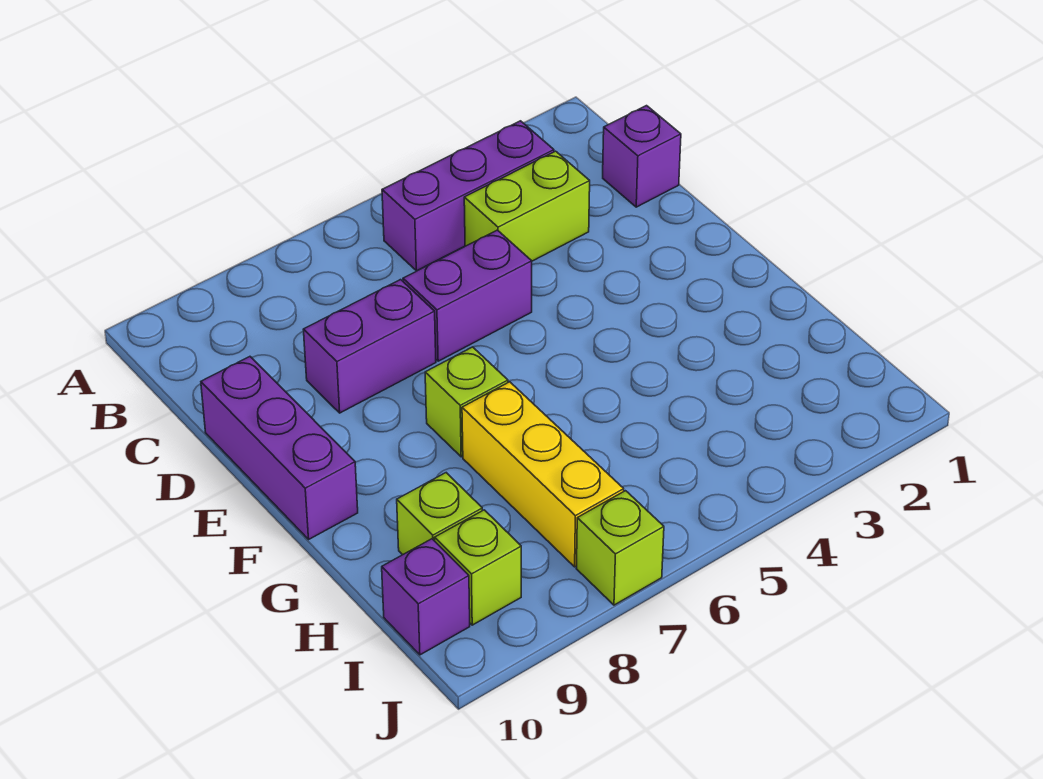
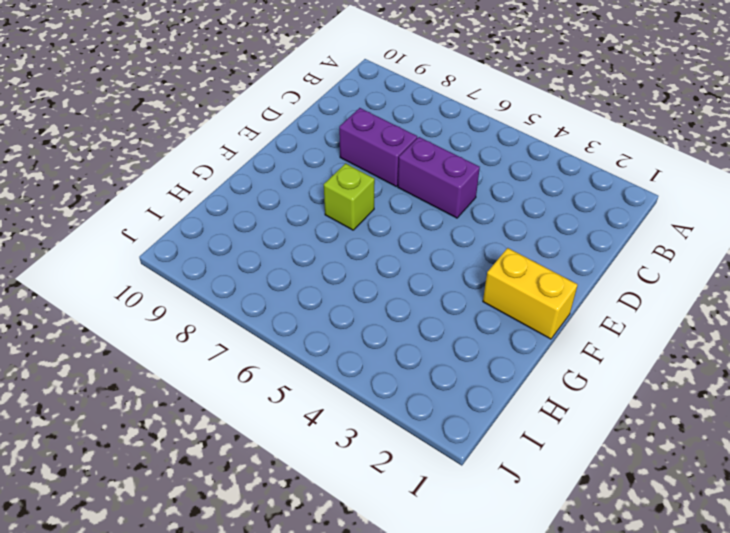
yellow brick F1:F2 level 1 -> none
none -> purple brick B3:B5 level 1
none -> purple brick C1 level 1
none -> lime brick C3:C4 level 1

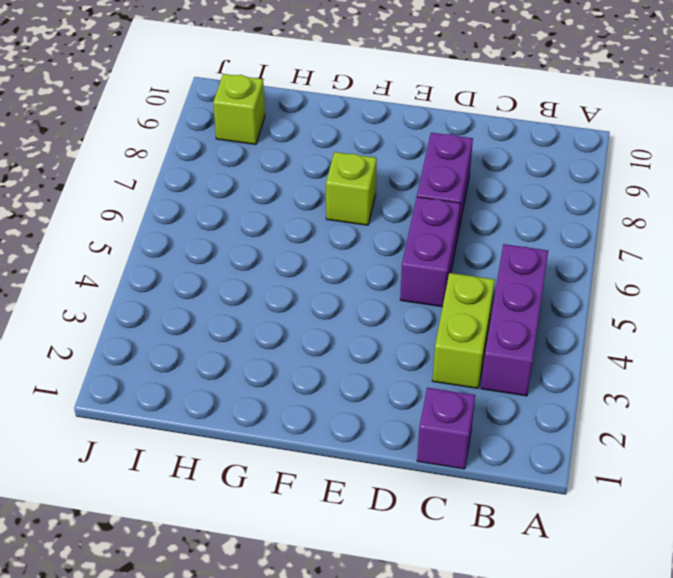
none -> purple brick D10:F10 level 1
none -> yellow brick G7:I7 level 1
none -> lime brick H9 level 1

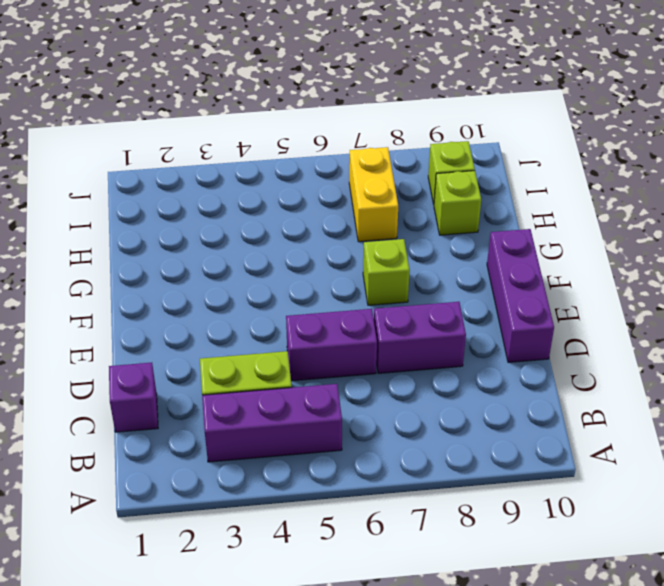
yellow brick H7:I7 level 1 -> yellow brick G7:I7 level 1
none -> purple brick I10 level 1
none -> lime brick J7 level 1

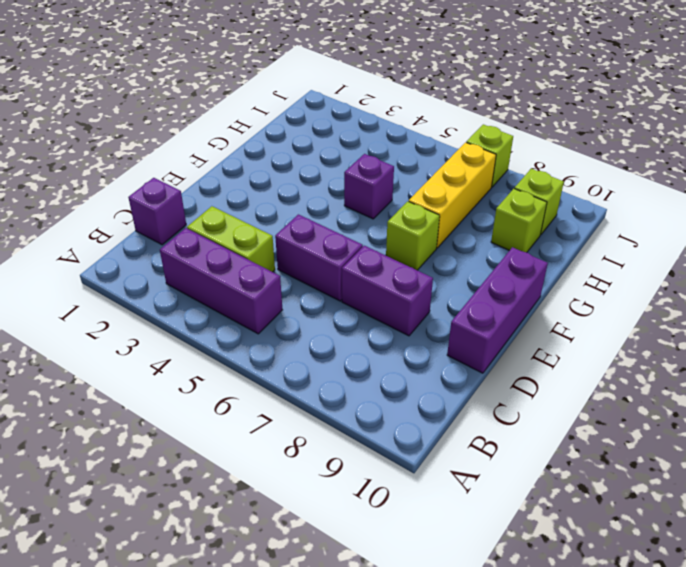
purple brick G5 level 1 -> purple brick I10 level 1

